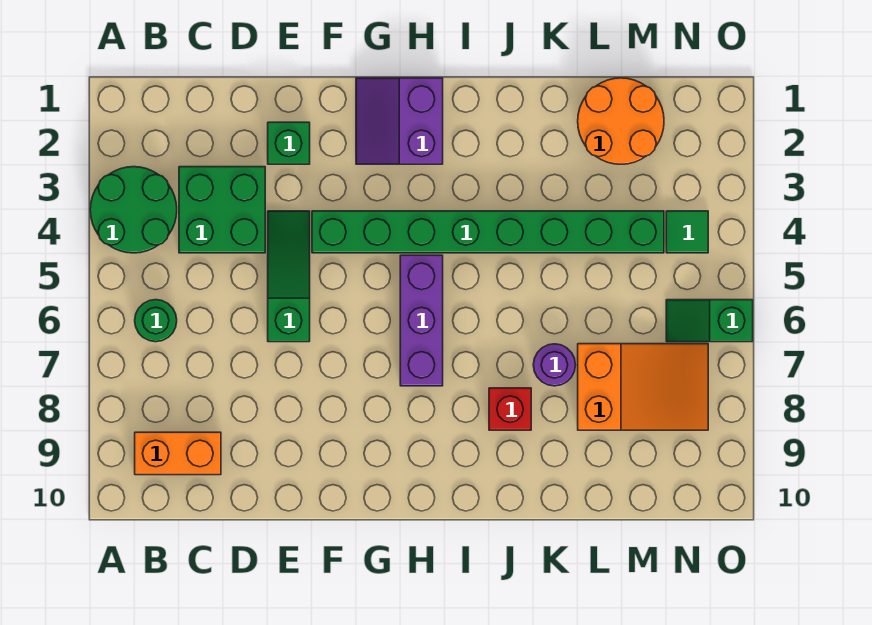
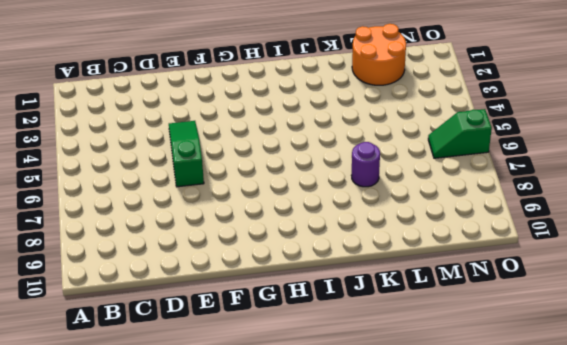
none -> green round brick A3:B4 level 1
none -> green round brick B6 level 1
none -> orange brick B9:C9 level 1

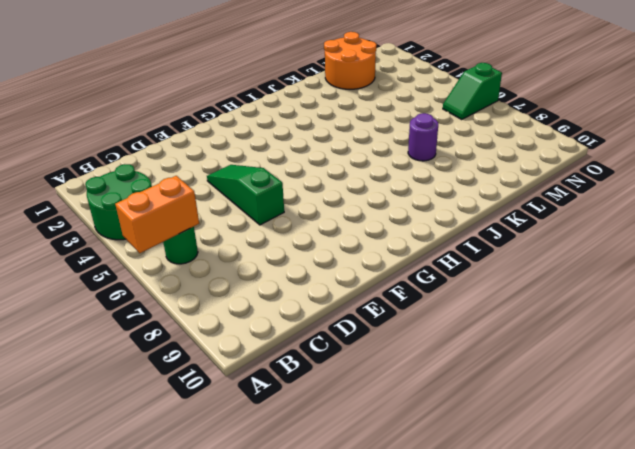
orange brick A6:B6 level 2 -> orange brick B9:C9 level 1
none -> green brick C3:D4 level 1
none -> green brick E2 level 1
none -> green brick F4:M4 level 1

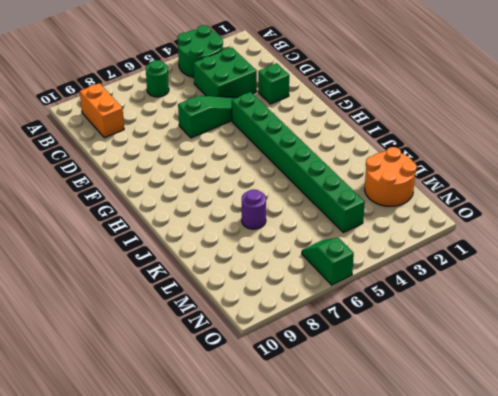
none -> purple slope G1:H2 level 1 top H
none -> purple brick H5:H7 level 1
none -> red brick J8 level 1

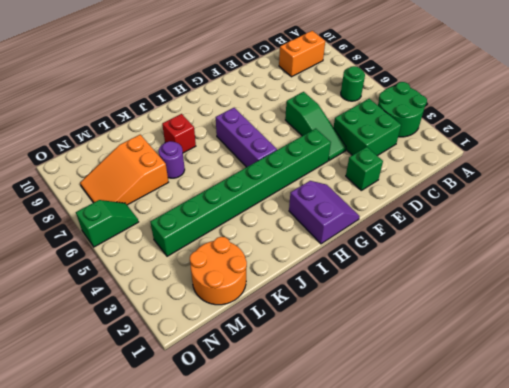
none -> green tile N4 level 1

